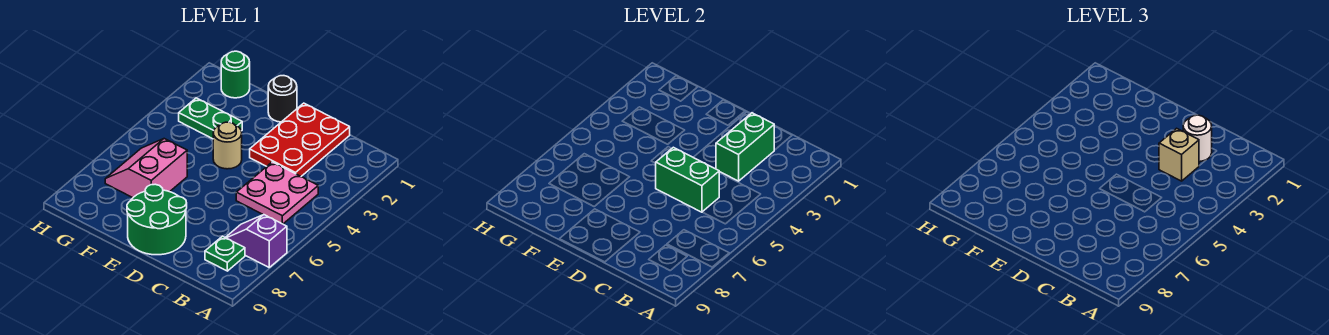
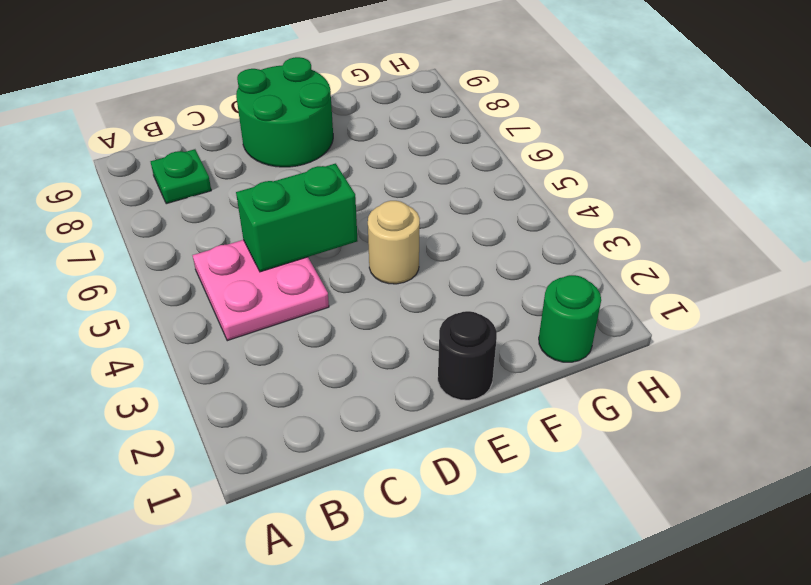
none -> purple slope A7:B7 level 1 top A
none -> red plate C1:D3 level 1
none -> green plate F3:G3 level 1

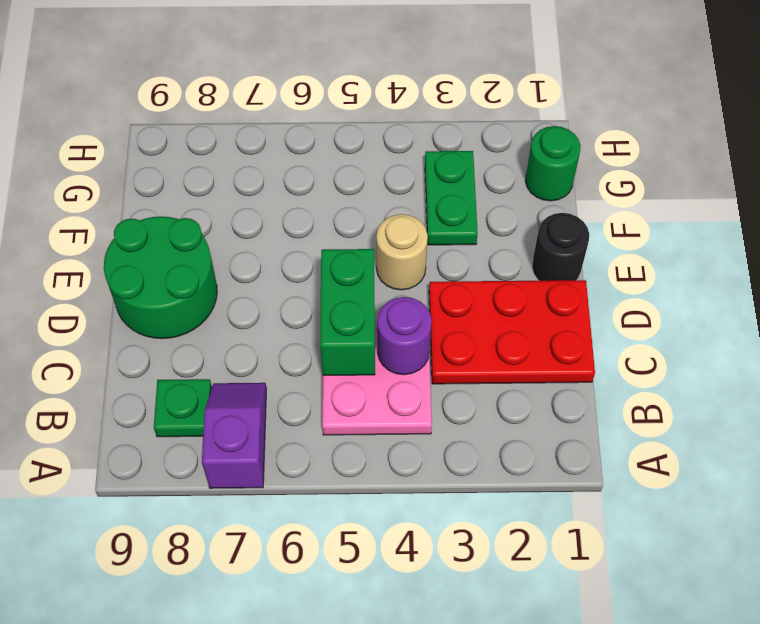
purple round brick C4 level 2 -> none
none -> pink slope F6:G7 level 1 top F
none -> green brick C2:C3 level 2
none -> white round brick C2 level 3

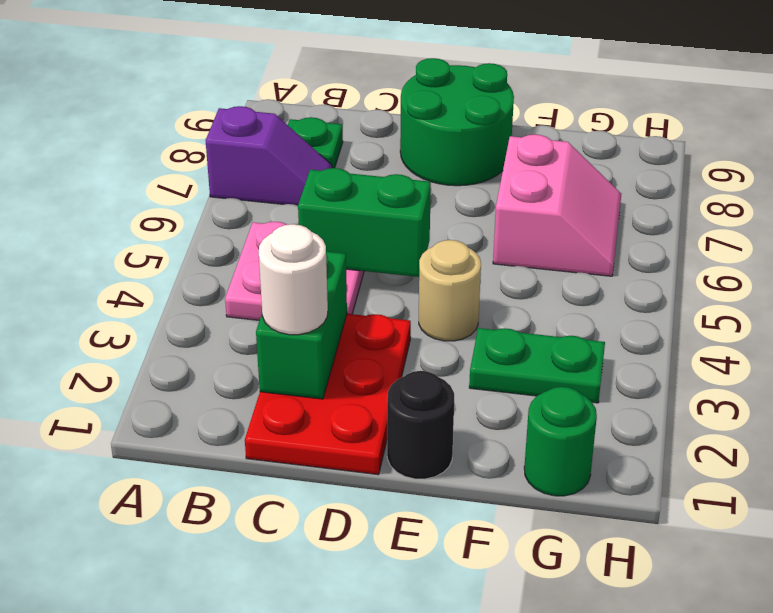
none -> tan brick C3 level 3

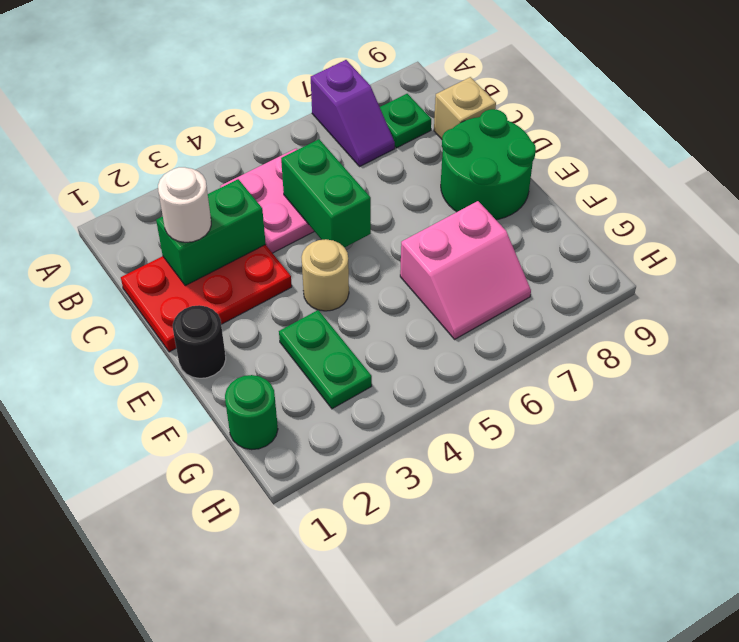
tan brick C9 level 1 -> tan brick C3 level 3

